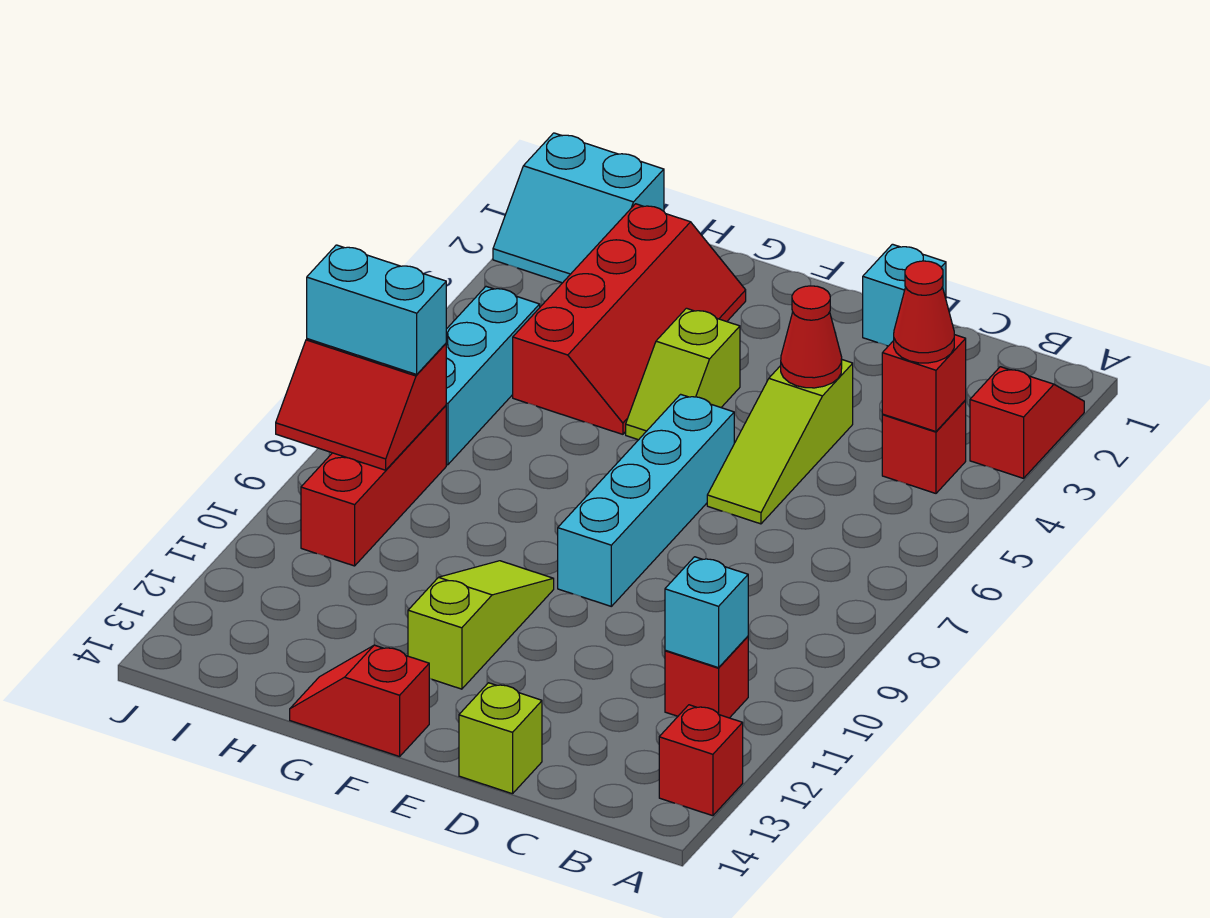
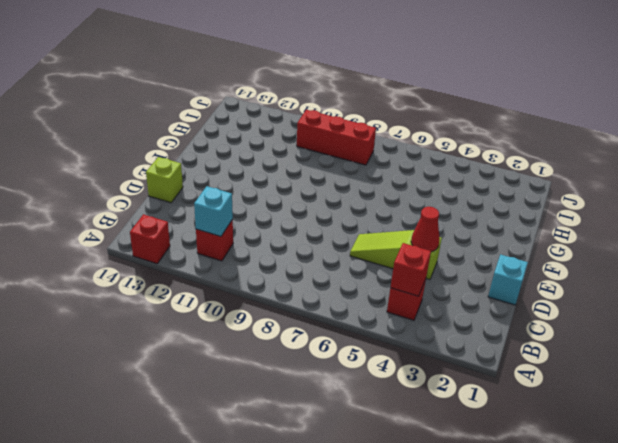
none -> red slope A2:A3 level 1 top 3
none -> cyan brick E6:E9 level 1
none -> lime slope F4:F5 level 1 top 4

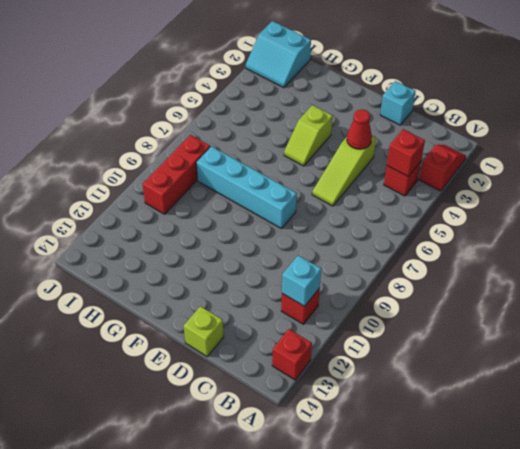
cyan brick E8:H8 level 1 -> cyan brick E6:E9 level 1
none -> lime slope F10:F12 level 1 top 12
none -> red slope F14:G14 level 1 top F
none -> red slope G2:H5 level 1 top H

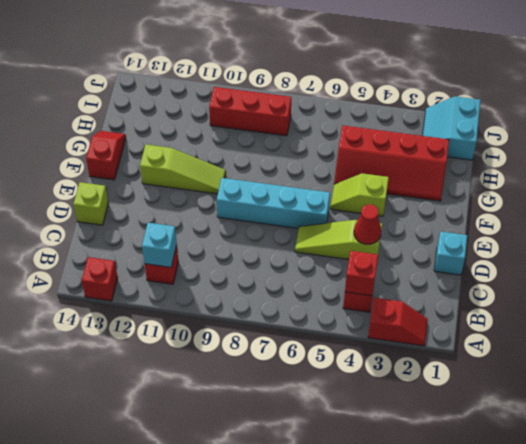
none -> cyan brick I5:I7 level 1
none -> red slope I8:J9 level 2 top 8
none -> red cone B4 level 3

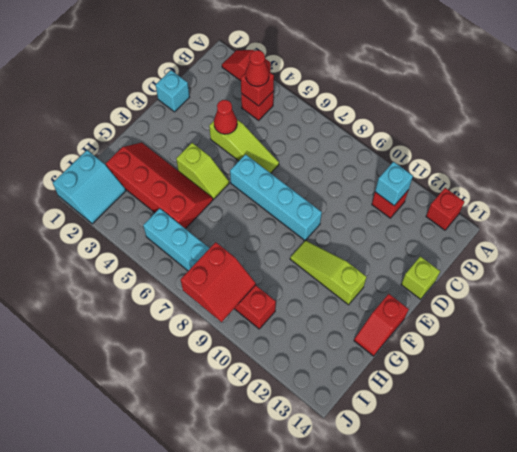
none -> cyan brick I8:J8 level 3

